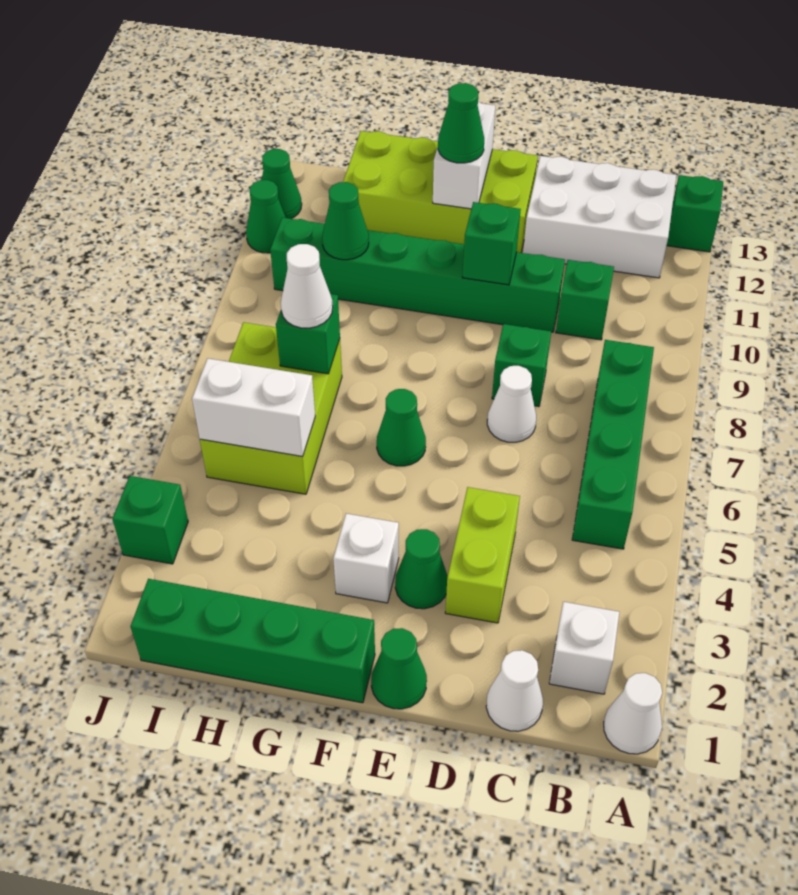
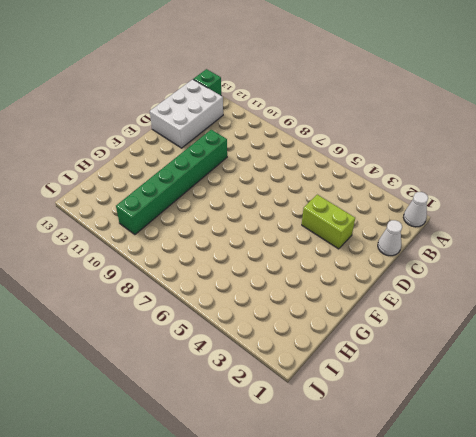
none -> white brick B2 level 1
none -> green brick B5:B8 level 1
none -> green brick C10 level 1

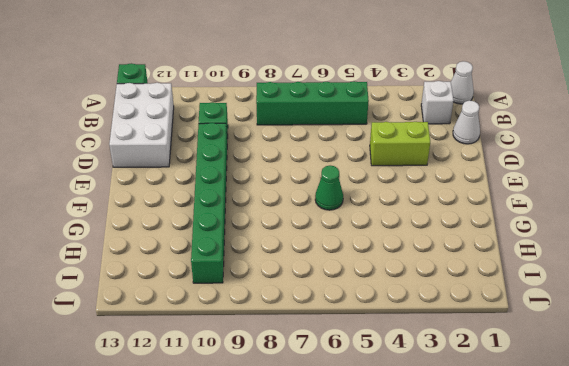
none -> white cone D7 level 1
none -> green brick D8 level 1
none -> green cone E1 level 1

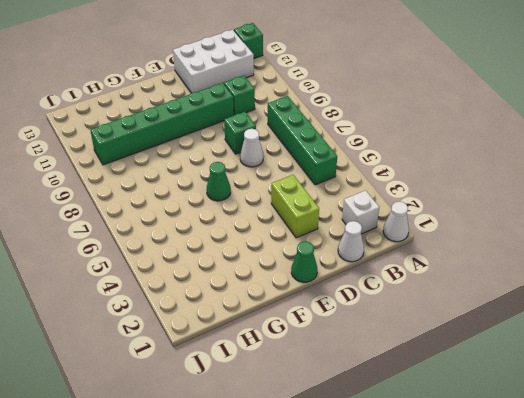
none -> green cone E3 level 1
none -> lime brick E12:H13 level 1
none -> green brick F1:I1 level 1

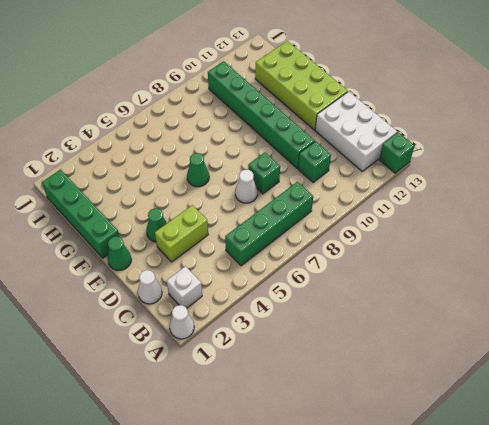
none -> white brick F3 level 1
none -> lime brick H5:I7 level 1
none -> green brick J3 level 1

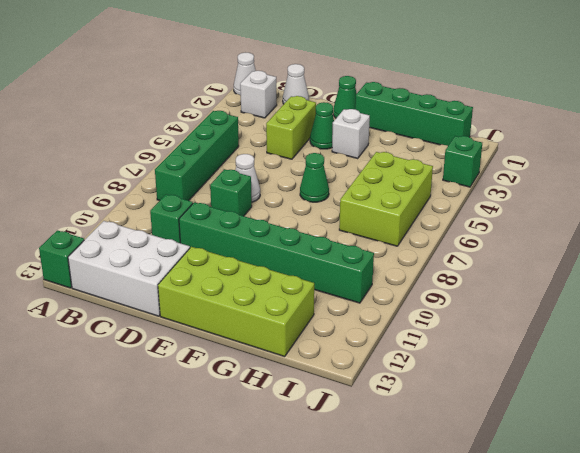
none -> green cone J11 level 1
none -> green cone J12 level 1
none -> green brick E10 level 2

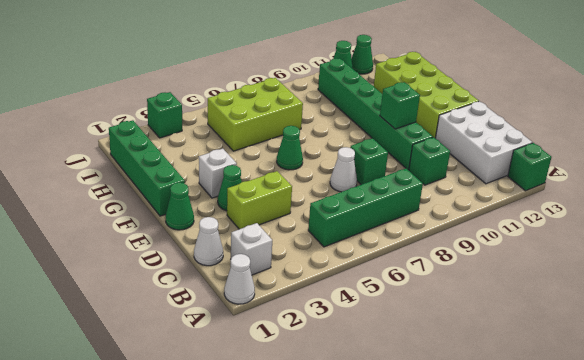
none -> white brick F12:F13 level 2
none -> white brick H5:I5 level 2
none -> green brick H7 level 2

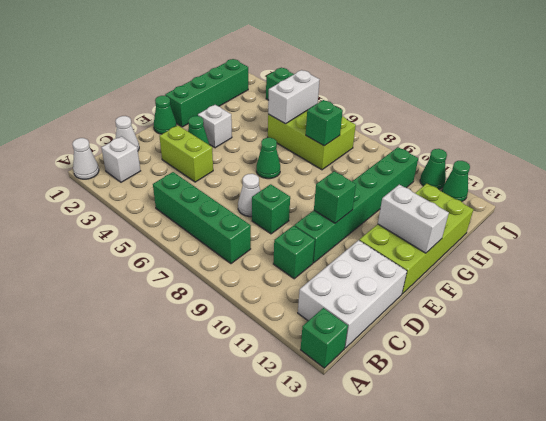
none -> green cone H10 level 2
none -> green cone F12 level 3
none -> white cone H7 level 3

